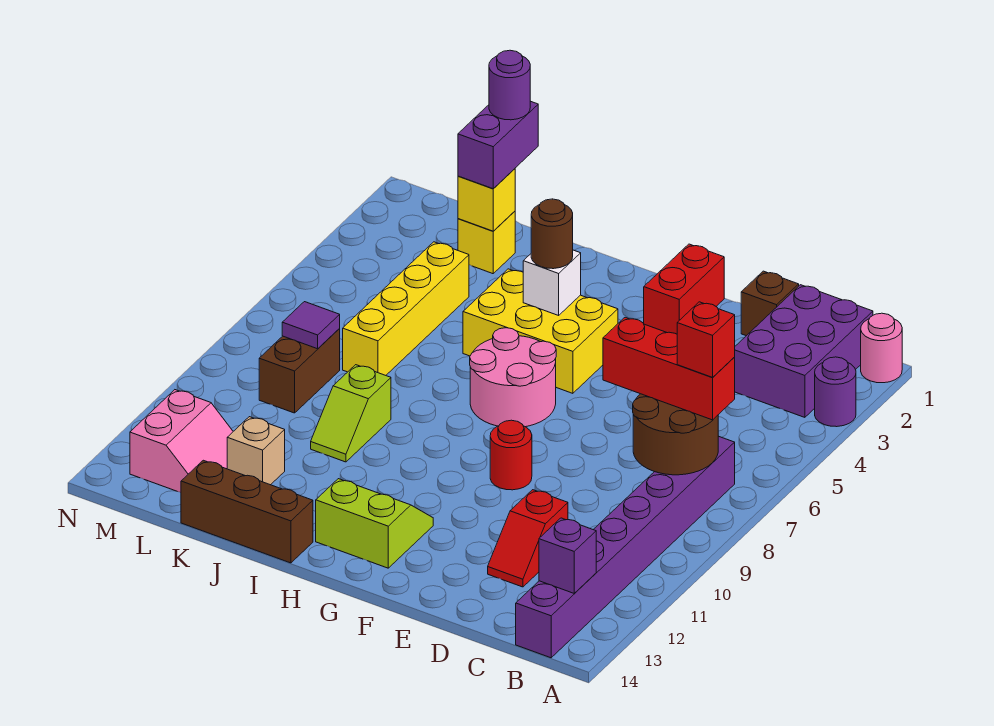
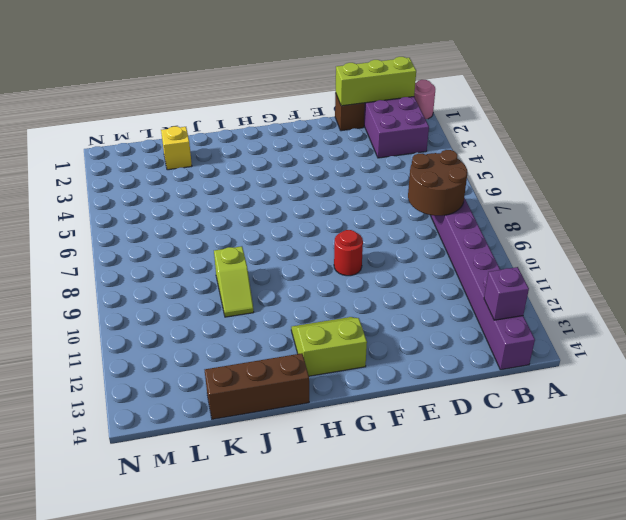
lime brick B1:D1 level 2 -> none
none -> purple round brick A3 level 1
none -> red slope D11:D12 level 1 top 11
none -> red brick F1:F2 level 1

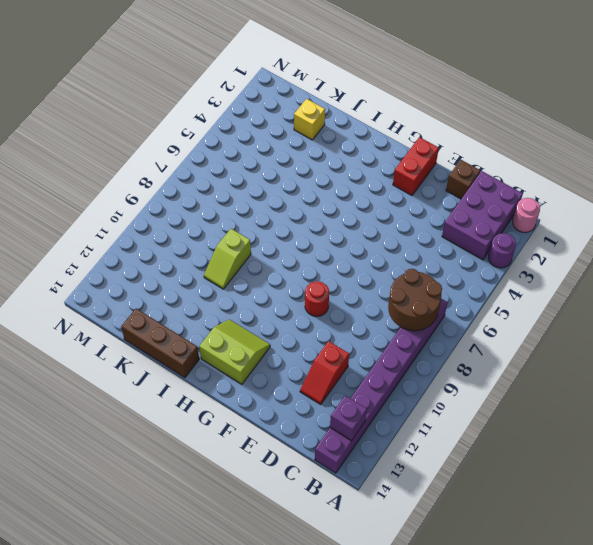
none -> yellow brick G4:I5 level 1
none -> pink round brick G6:H7 level 1
none -> yellow brick K4:K7 level 1

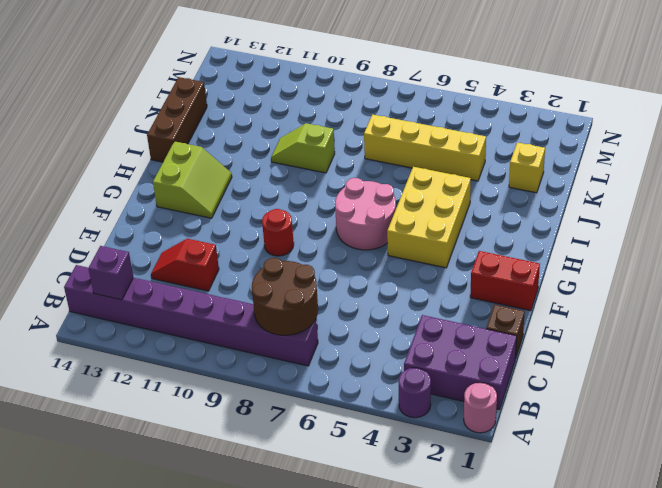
none -> tan brick K12 level 1
none -> brown brick L8:L9 level 1
none -> pink slope L12:M13 level 1 top M

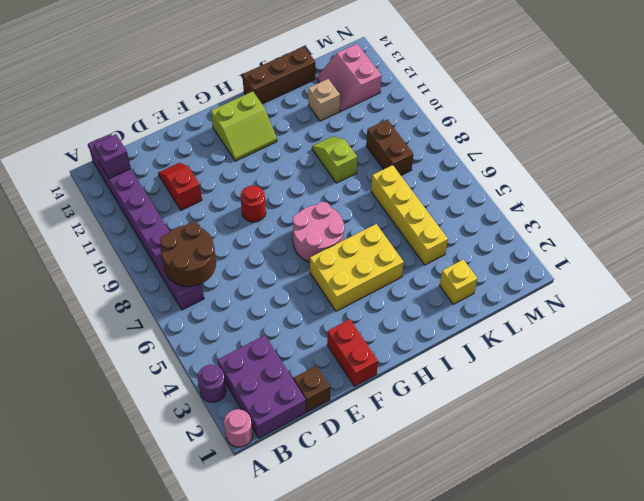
none -> white brick H4 level 2
none -> yellow brick K2 level 2
none -> purple tile L8 level 2

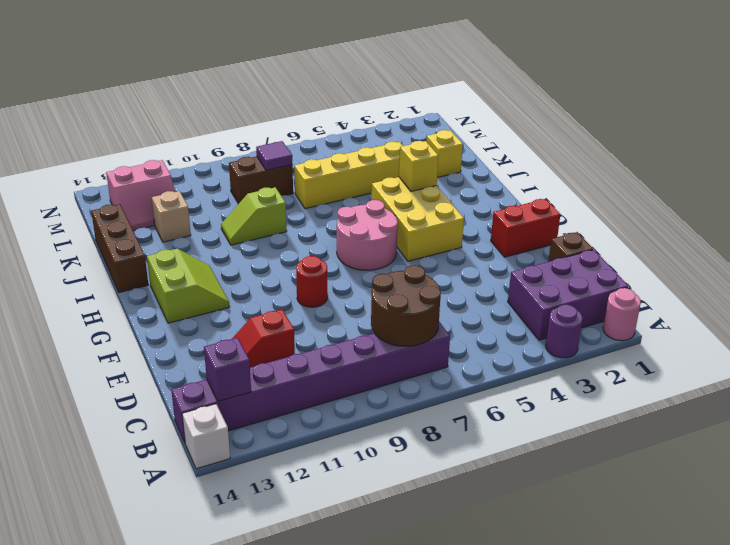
white brick A14 level 1 -> white brick H4 level 2
yellow brick I4 level 2 -> yellow brick K2 level 2
none -> red brick B7:D7 level 3
none -> brown round brick H4 level 3
none -> purple brick K1:K2 level 3

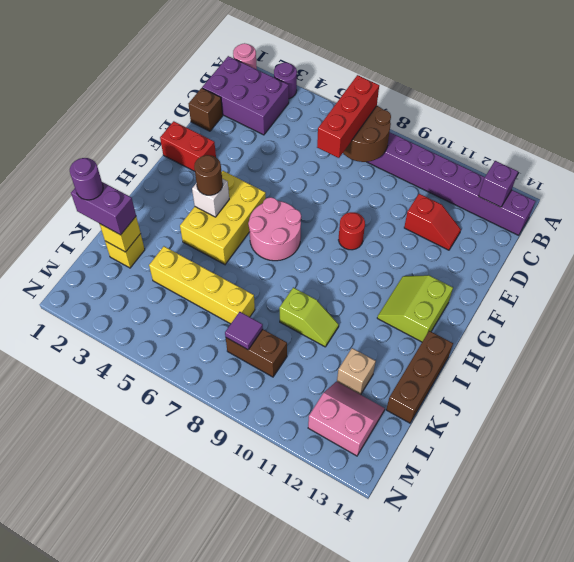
none -> red brick B7 level 4

